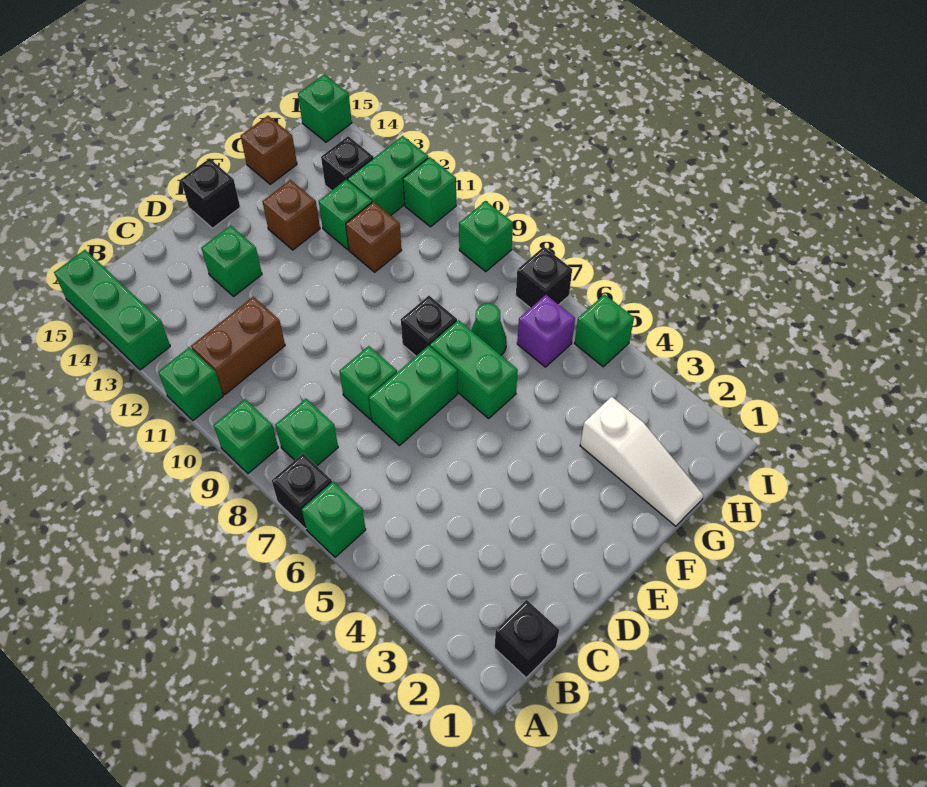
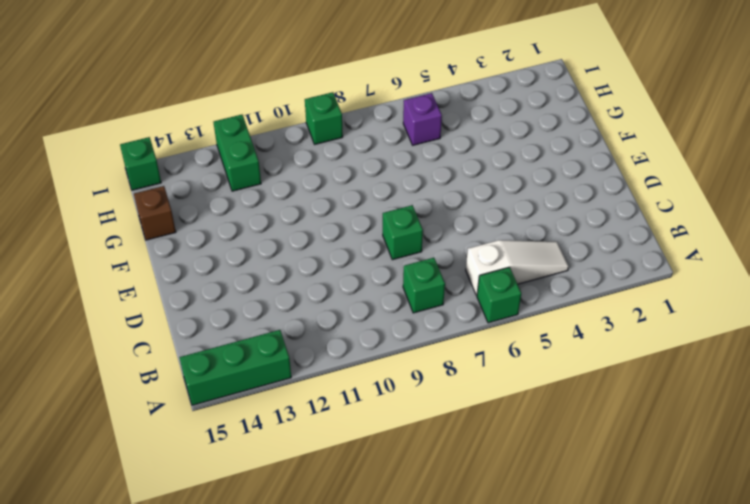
white slope B4:B6 level 1 top 6 -> white slope G1:G3 level 1 top 3
none -> black brick A7 level 1
none -> green brick A9 level 1
none -> green brick A11 level 1

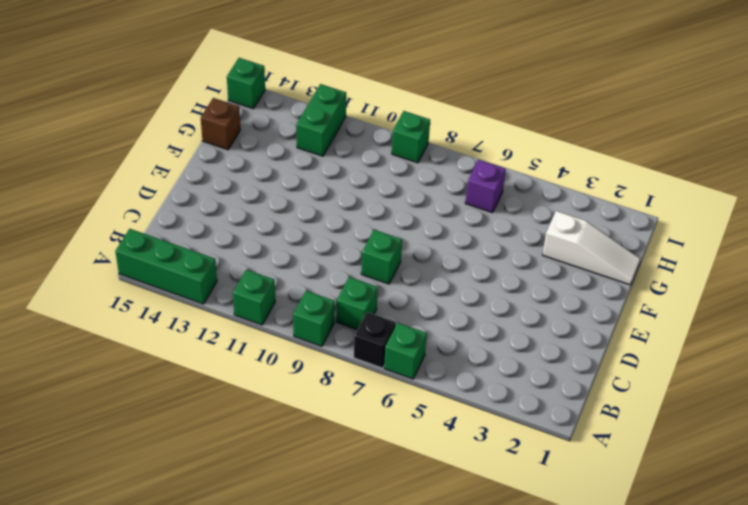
none -> black brick B1 level 1
none -> brown brick B11:C11 level 1
none -> green brick D7:E7 level 1

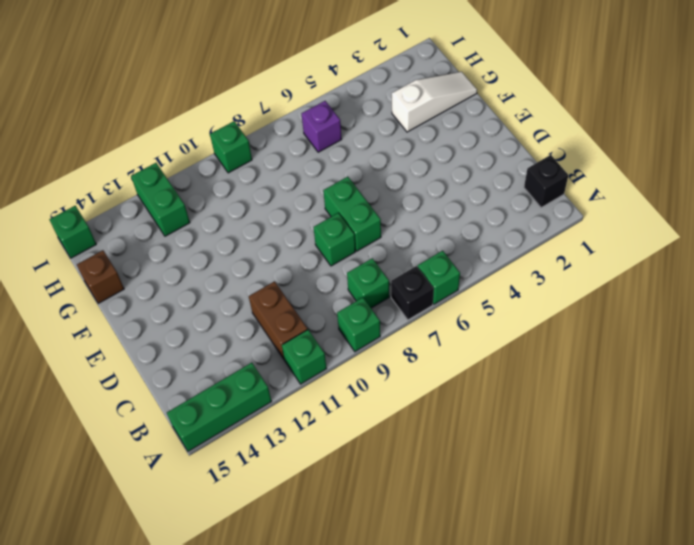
none -> green brick D13 level 1
none -> black brick E15 level 1
none -> green brick F6:F7 level 1

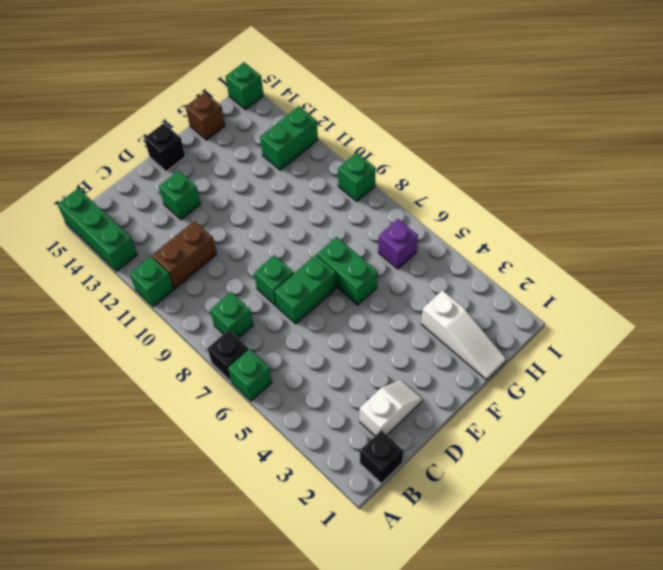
white slope C2:D2 level 1 top C -> none
none -> green brick A9 level 1
none -> black brick F8 level 1
none -> brown brick F13 level 1

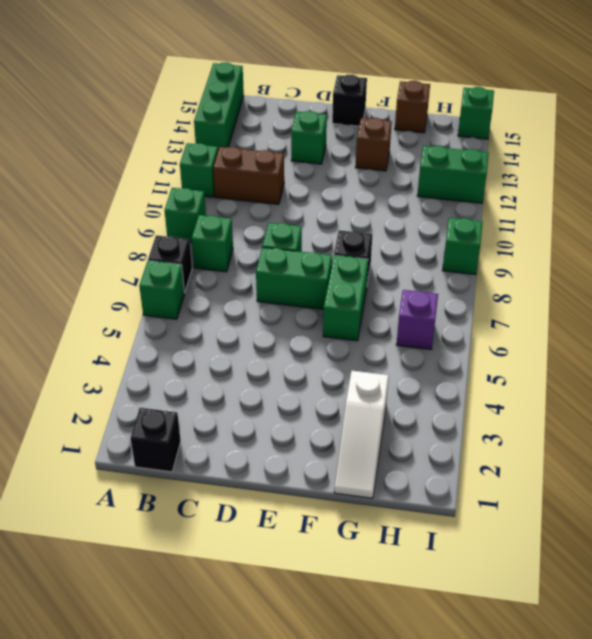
none -> green cone G7 level 1
none -> brown brick G11 level 1
none -> green brick G12 level 1

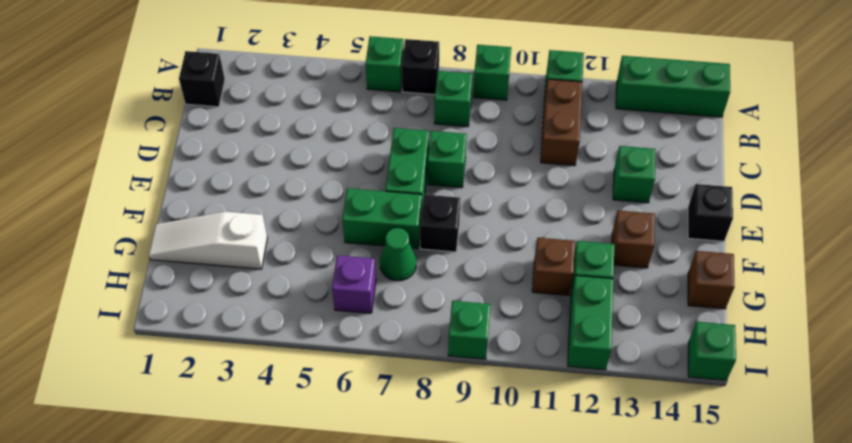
none -> black brick H13 level 1
none -> green brick I5 level 1
none -> black brick I7 level 1

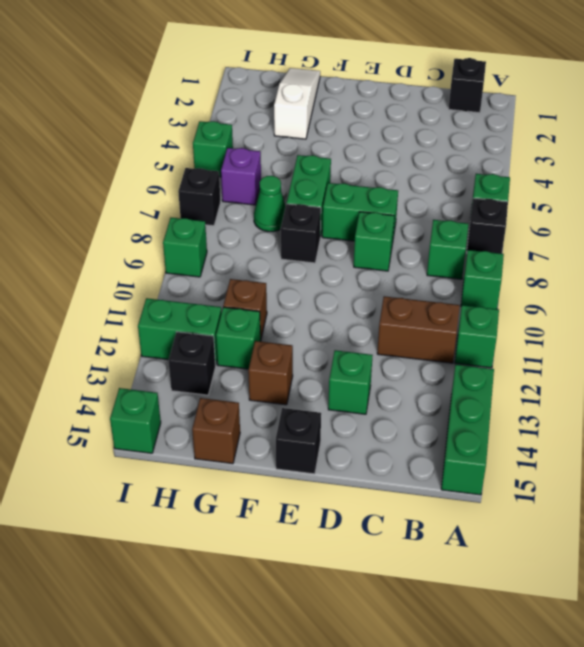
none -> green brick I11 level 1

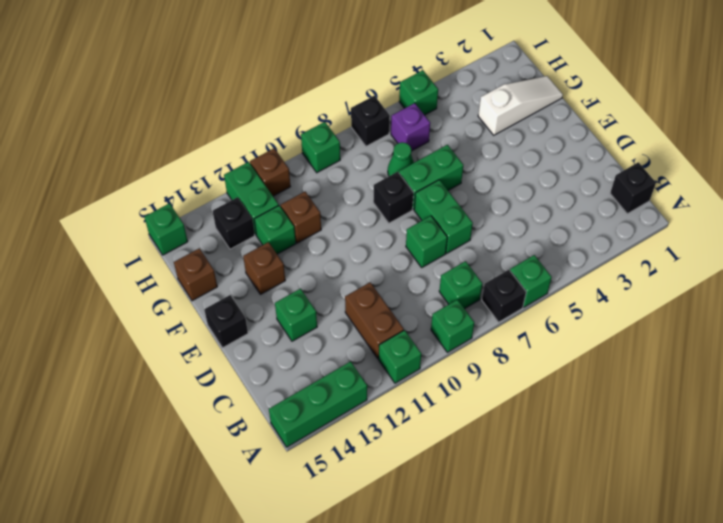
brown brick I11 level 1 -> green brick I11 level 1

